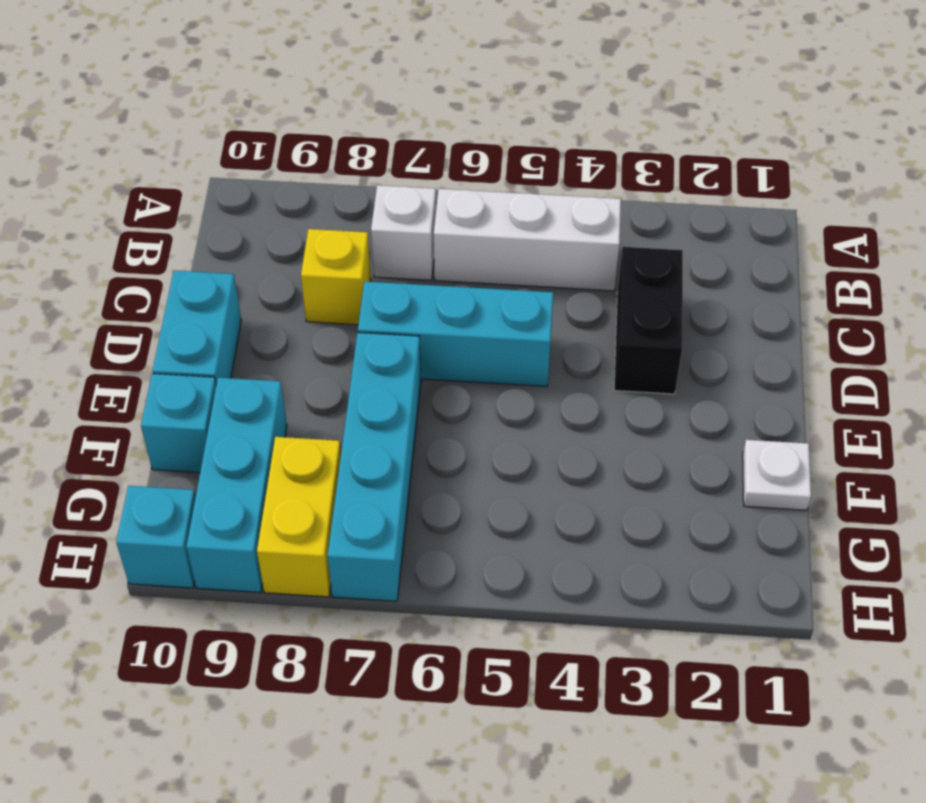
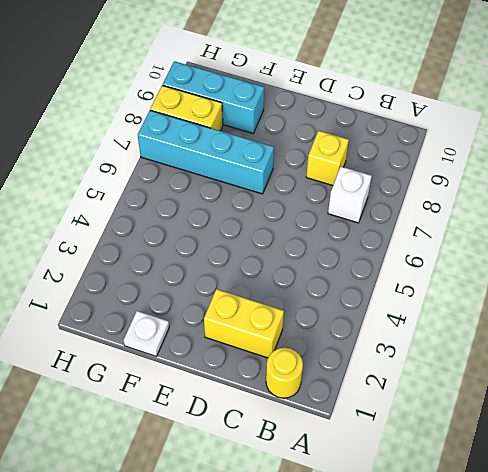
yellow round brick B1 level 1 -> none
yellow brick C2:D2 level 1 -> none
none -> white brick B4:B6 level 1
none -> black brick C3:D3 level 1
none -> cyan brick D5:D7 level 1

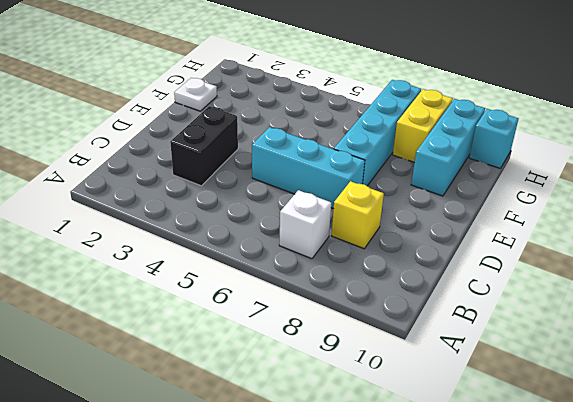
none -> white brick B4:B6 level 1
none -> cyan brick D10:E10 level 1
none -> cyan brick F10 level 1

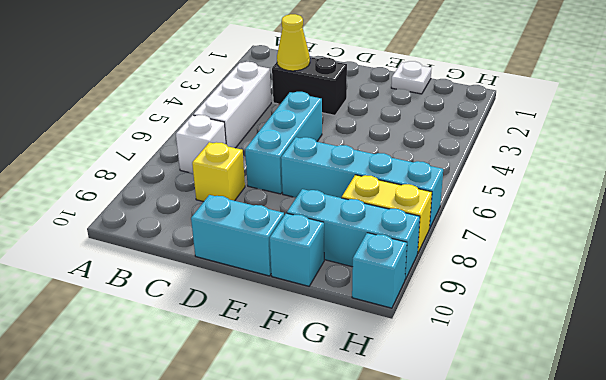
yellow cone C3 level 2 -> none

